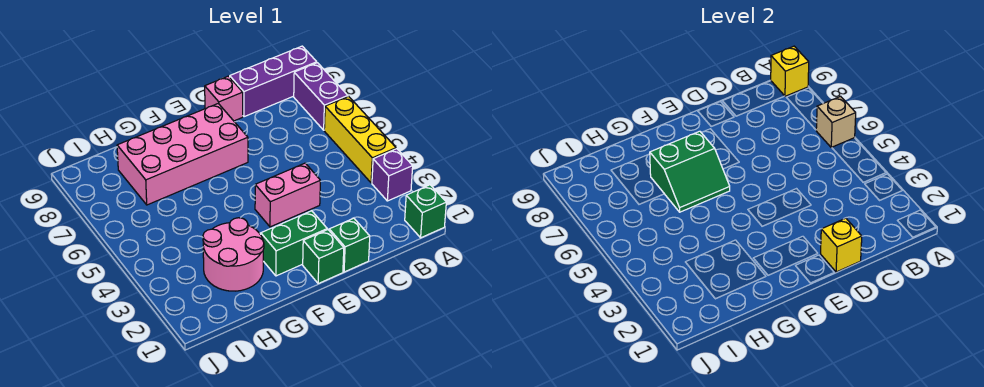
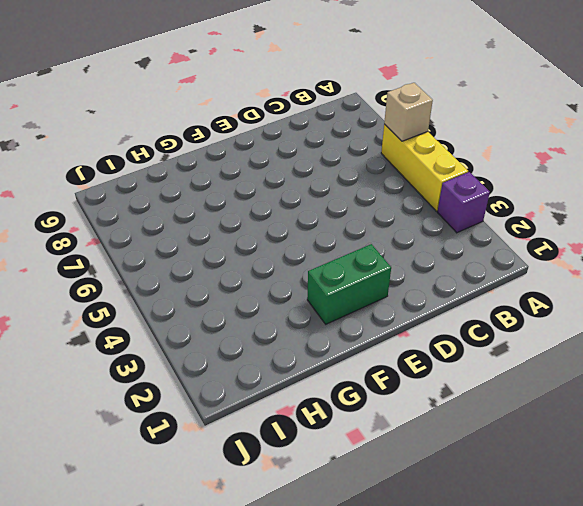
none -> green brick A1 level 1
none -> purple brick A7:A8 level 1
none -> purple brick A9:C9 level 1

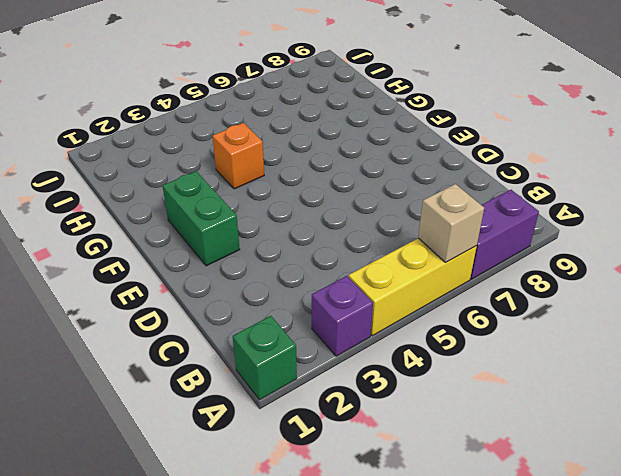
orange brick G4 level 1 -> none
none -> purple brick A9:C9 level 1
none -> green brick D1 level 1
none -> pink brick D4:E4 level 1

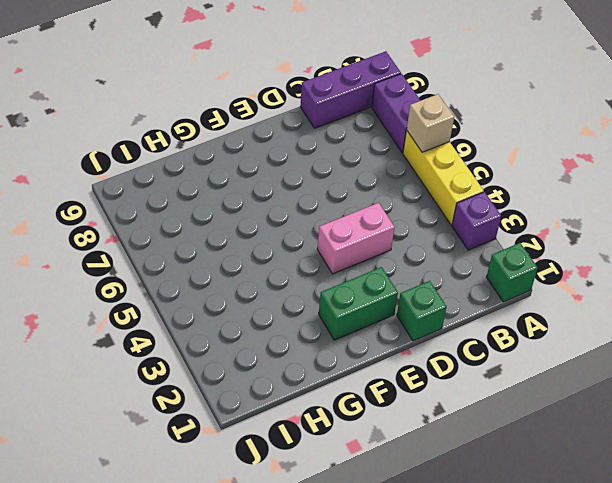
none -> pink brick D9 level 1
none -> green brick E1 level 1
none -> pink brick E7:H8 level 1

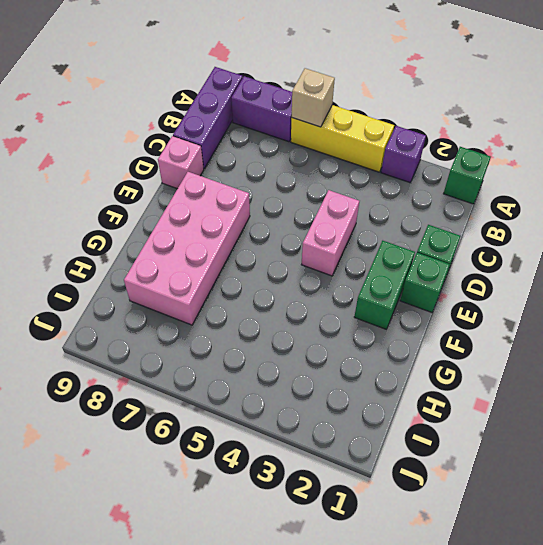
none -> pink round brick G2:H3 level 1
none -> yellow brick A9 level 2
none -> yellow brick D1 level 2

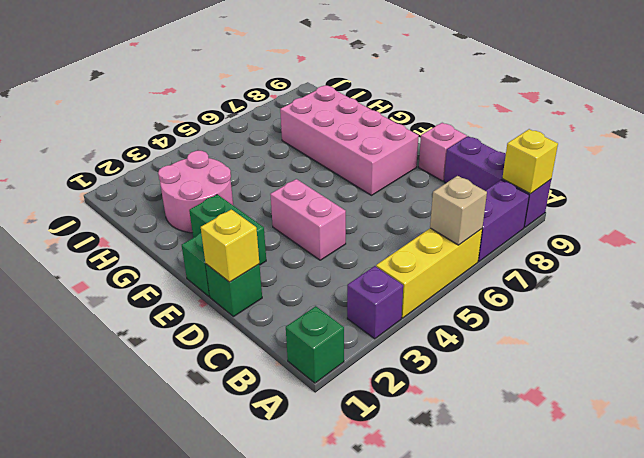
none -> green slope F6:G7 level 2 top 7

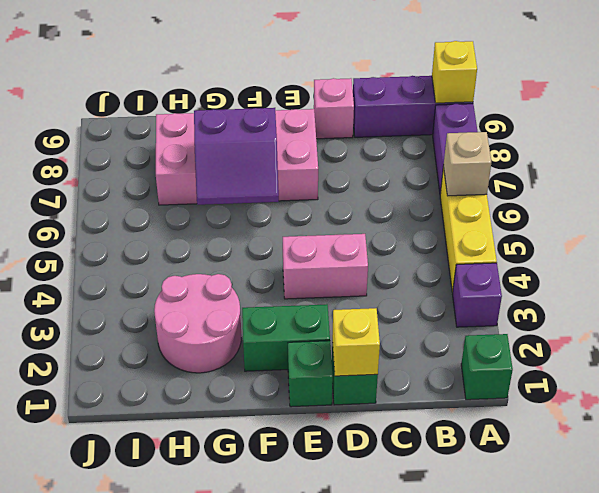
purple slope F6:G7 level 2 top 7 -> green slope F6:G7 level 2 top 7

